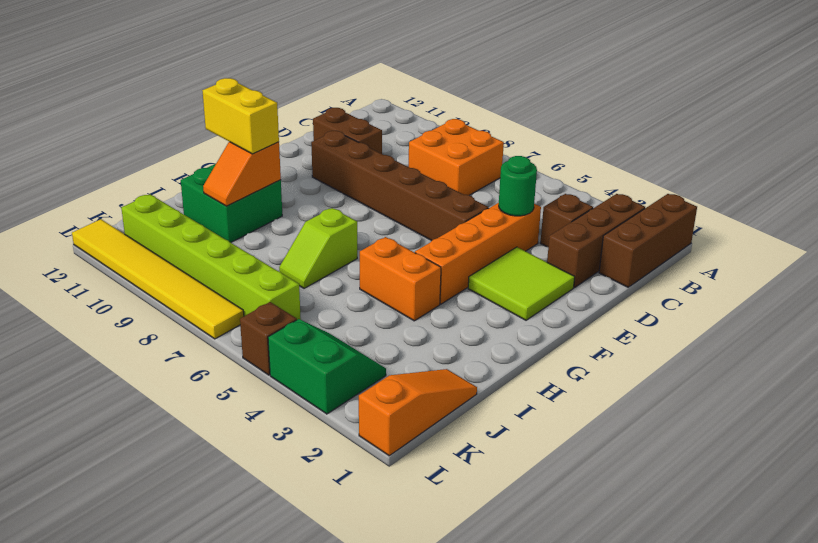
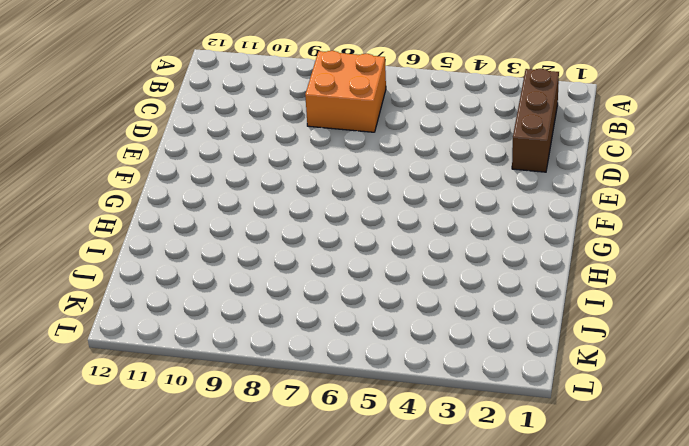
none -> brown brick A1:C1 level 1
none -> brown brick C3 level 1
none -> orange brick D4:G4 level 1

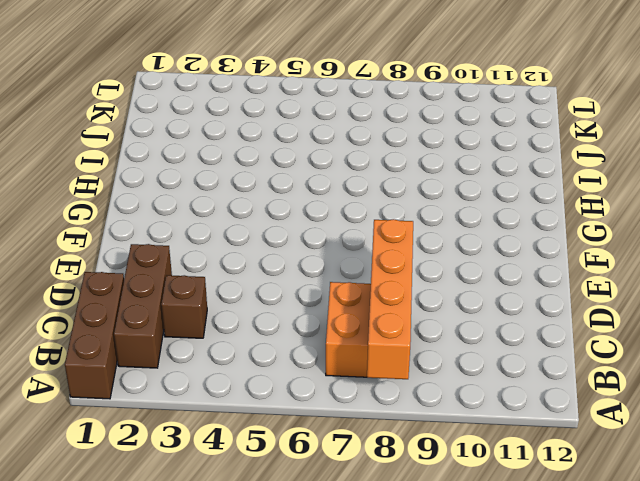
orange brick A8:D8 level 2 -> orange brick D4:G4 level 1
none -> brown brick D10:D11 level 1
none -> lime tile E2:F3 level 1
none -> brown brick E5:E10 level 1

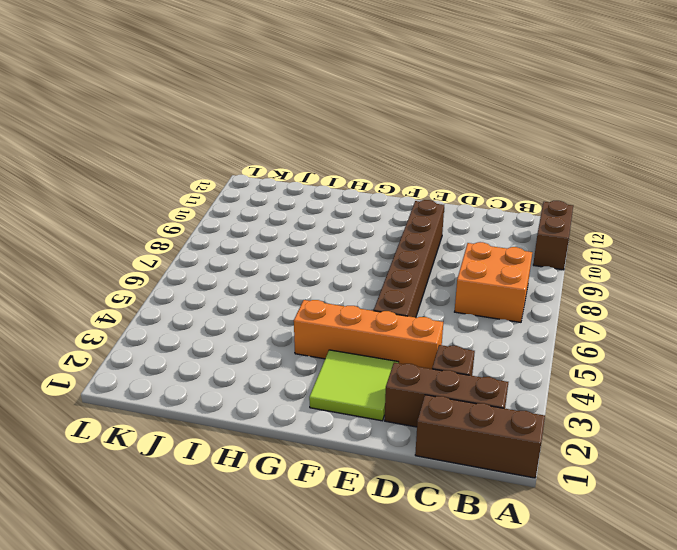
brown brick A10:A11 level 1 -> brown brick D10:D11 level 1
none -> orange brick H4:H5 level 1
none -> lime slope H7:I7 level 1 top H
none -> green brick H10:I11 level 1

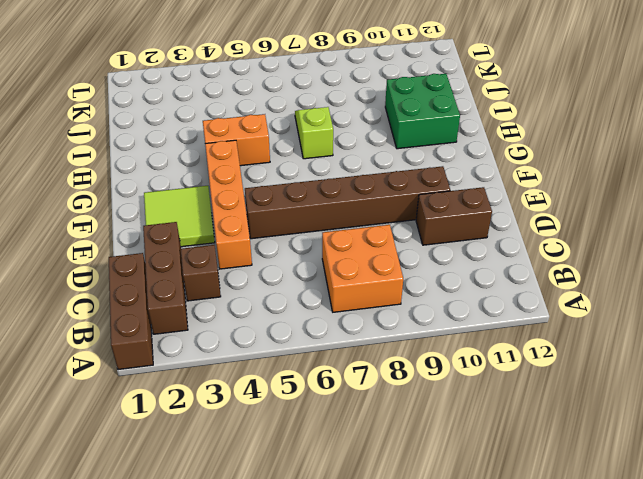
none -> orange slope J1:L1 level 1 top L
none -> green slope K3:L4 level 1 top L
none -> lime brick K6:K11 level 1

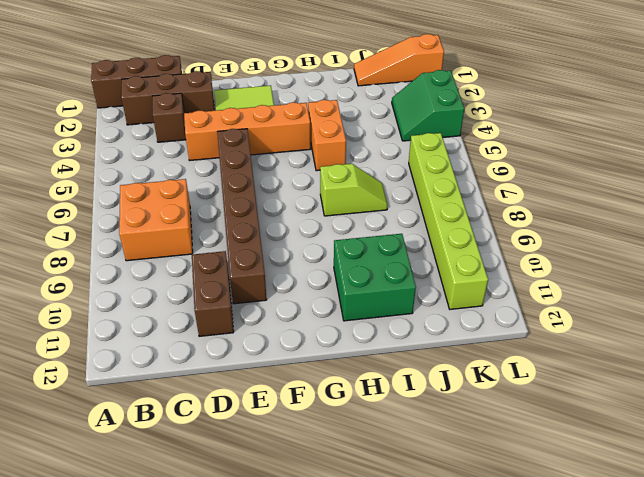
none -> brown brick L5 level 1
none -> yellow tile L7:L12 level 1
none -> green round brick D4 level 2

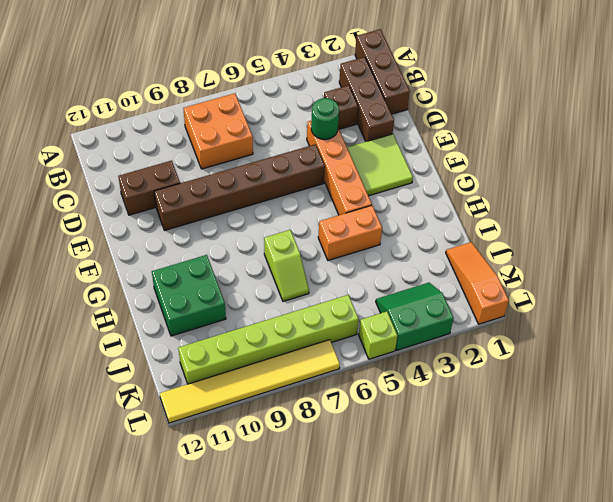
lime brick L5 level 1 -> brown brick L5 level 1
none -> orange slope H10:I10 level 2 top H
none -> yellow brick H10:H11 level 3

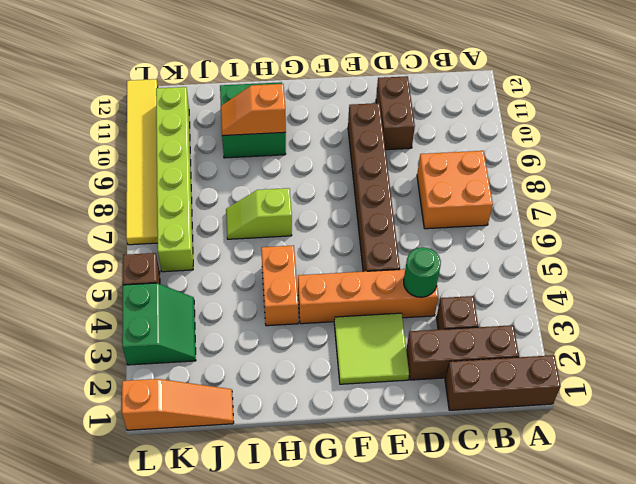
none -> yellow brick H10:H11 level 3

